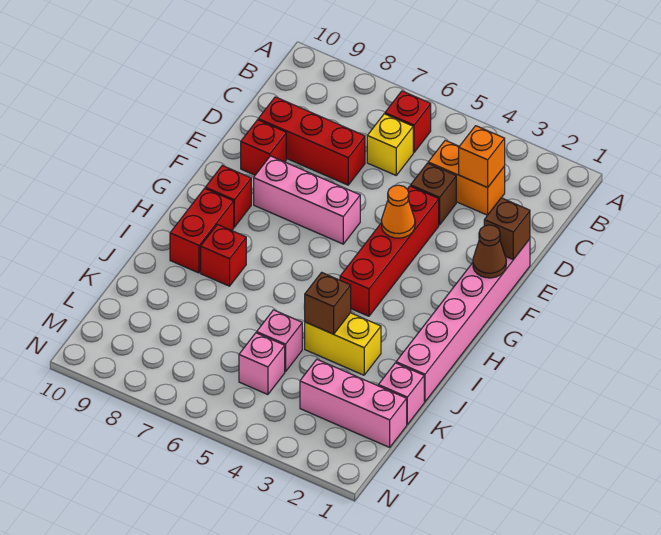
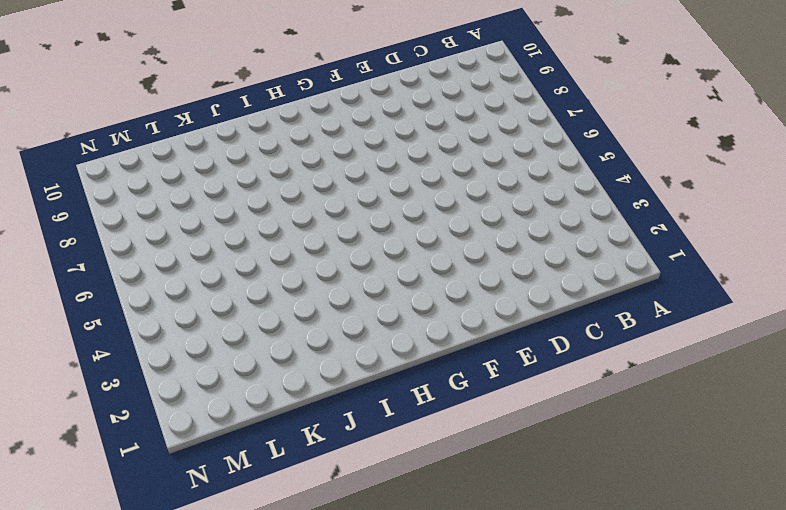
none -> red brick B6 level 1
none -> orange brick C3:C4 level 1
none -> yellow brick C6 level 1

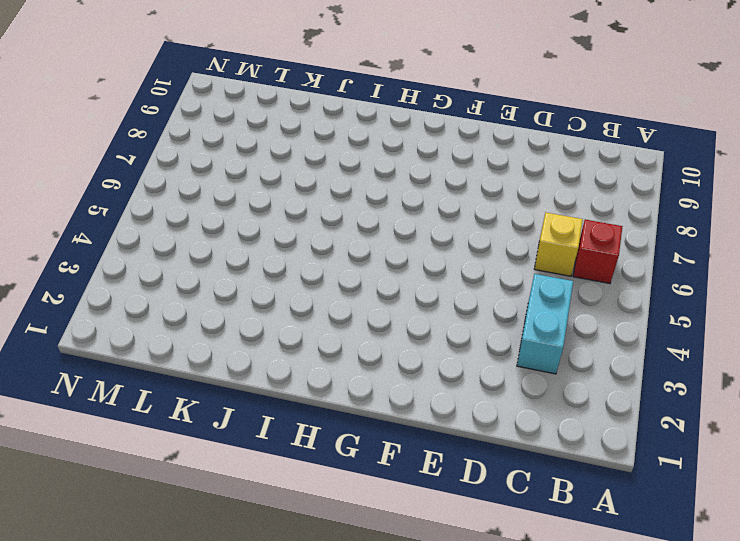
cyan brick C3:C4 level 1 -> orange brick C3:C4 level 1
none -> brown brick D4 level 1
none -> red brick D7:D9 level 1
none -> pink brick E1:J1 level 1

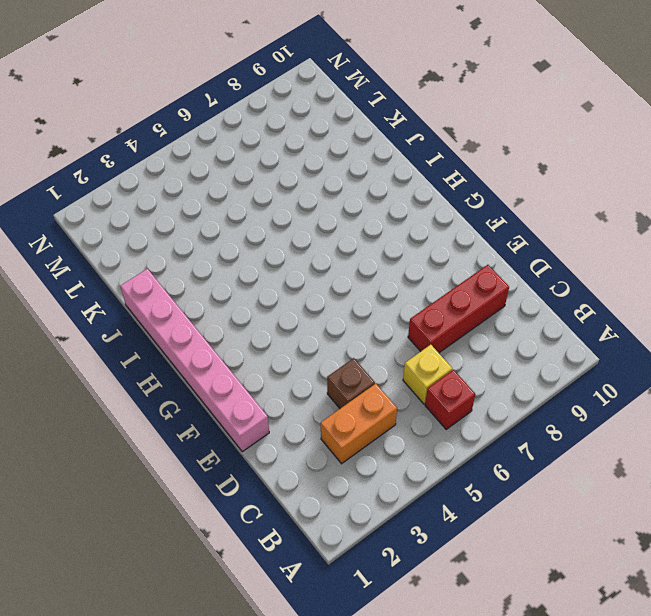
none -> red brick E4:H4 level 1
none -> red brick E9 level 1
none -> pink brick F6:F8 level 1

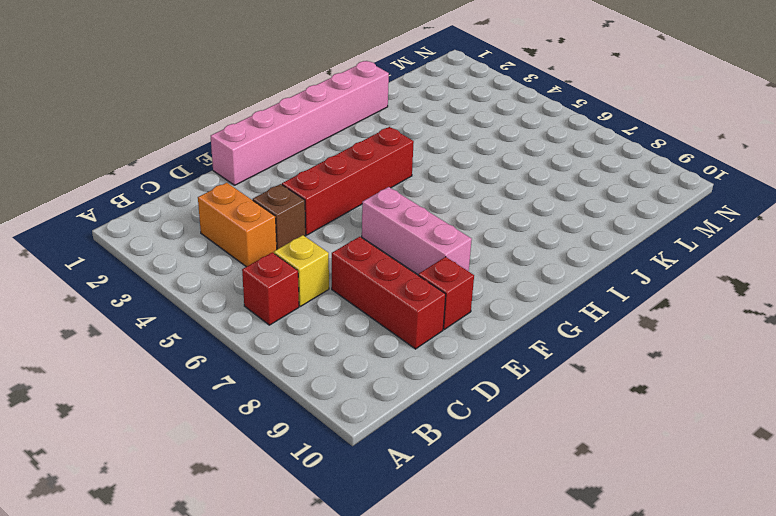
none -> red brick G9 level 1
none -> red brick H9:I9 level 1
none -> red brick I8 level 1

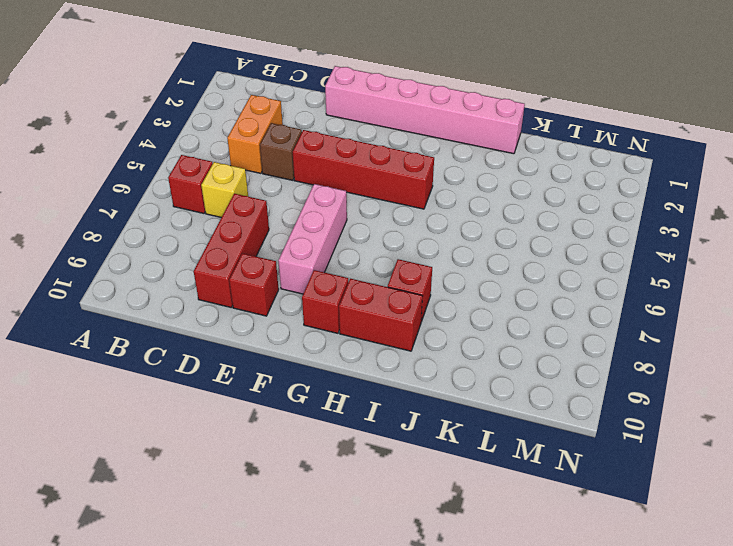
none -> yellow brick J3:J4 level 1
none -> pink brick K1 level 1
none -> pink brick K5 level 1

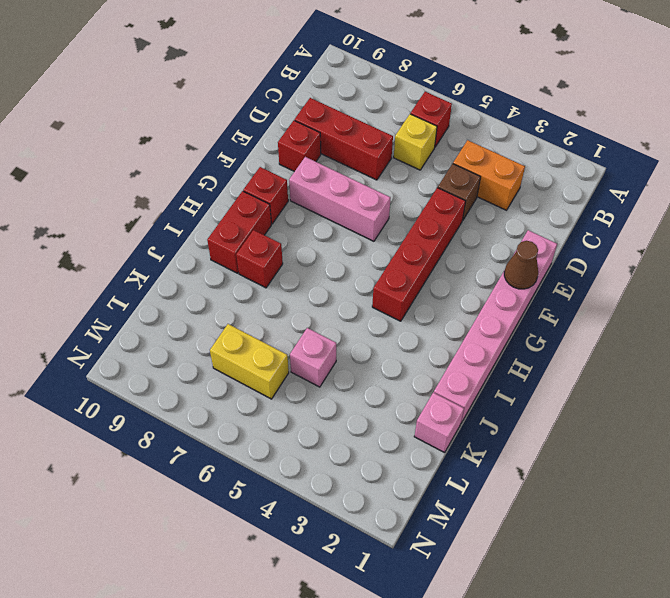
yellow brick L6:L7 level 1 -> yellow brick J3:J4 level 1
none -> pink brick L1:L3 level 1
none -> pink brick L5 level 1
none -> orange brick C3 level 2

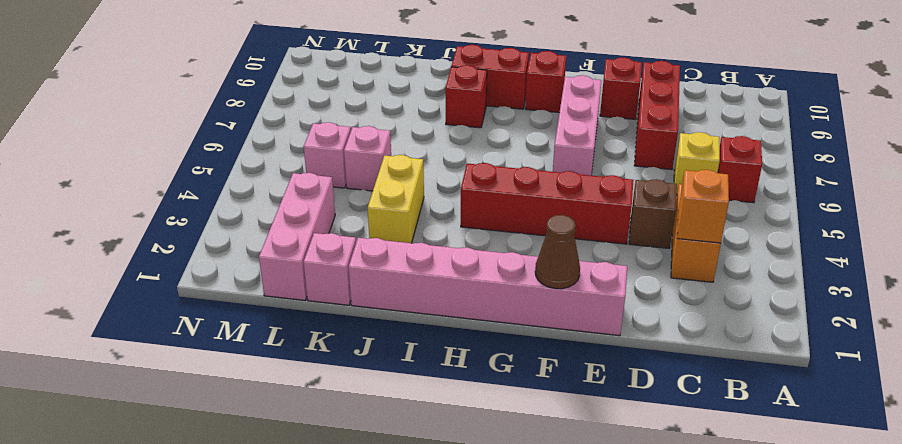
none -> brown brick E1 level 2
none -> orange cone F4 level 2
none -> brown brick J4 level 2

